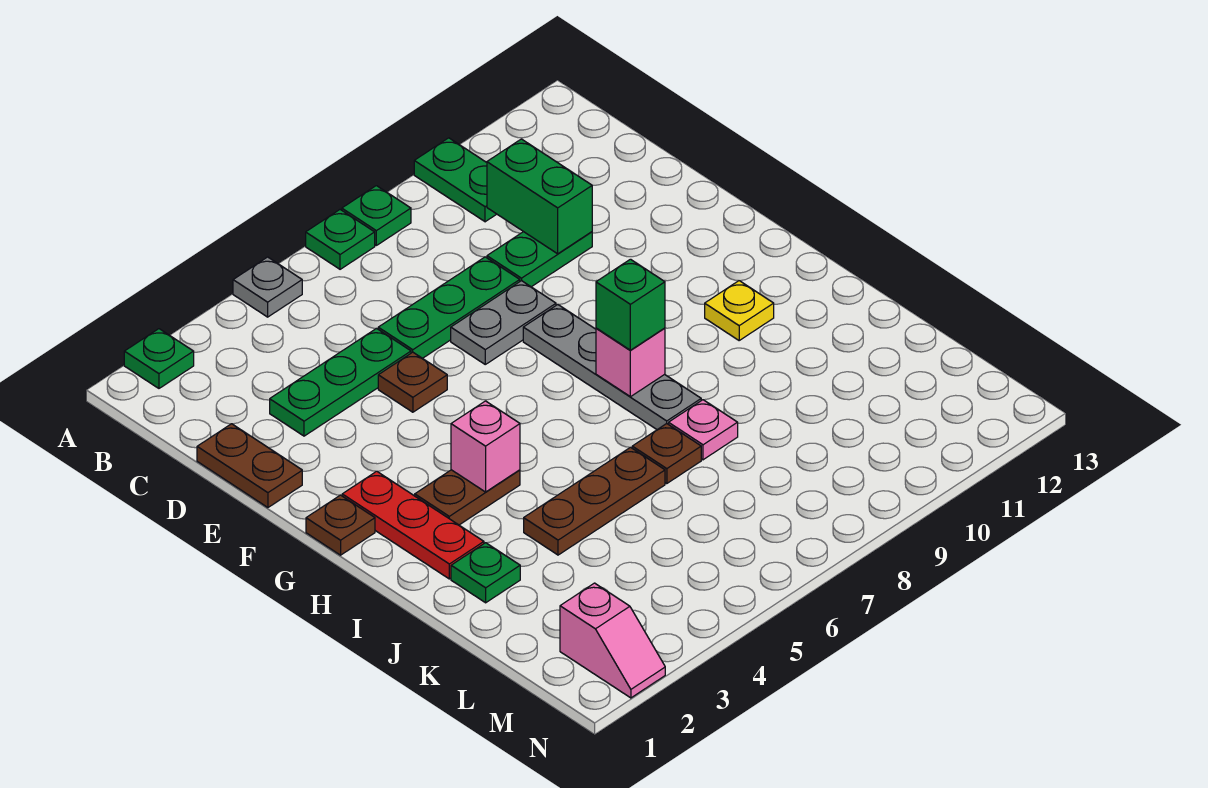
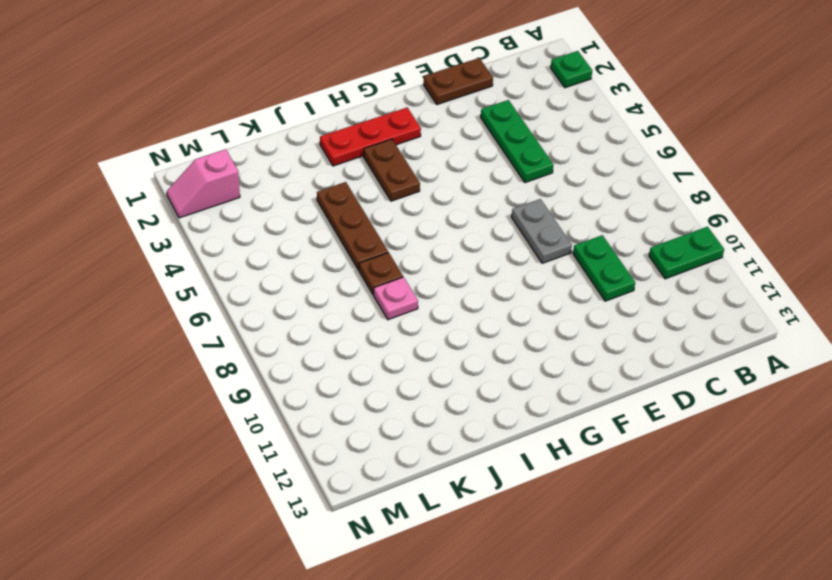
none -> grey plate A5 level 1
none -> green plate A7 level 1
none -> green plate A8 level 1

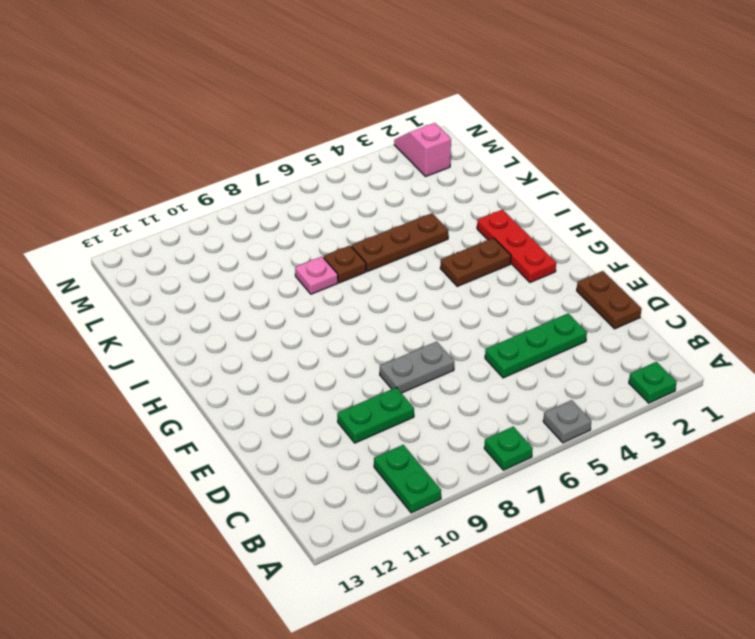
none -> green plate A8 level 1
none -> green plate D6:D8 level 1
none -> brown plate E5 level 1

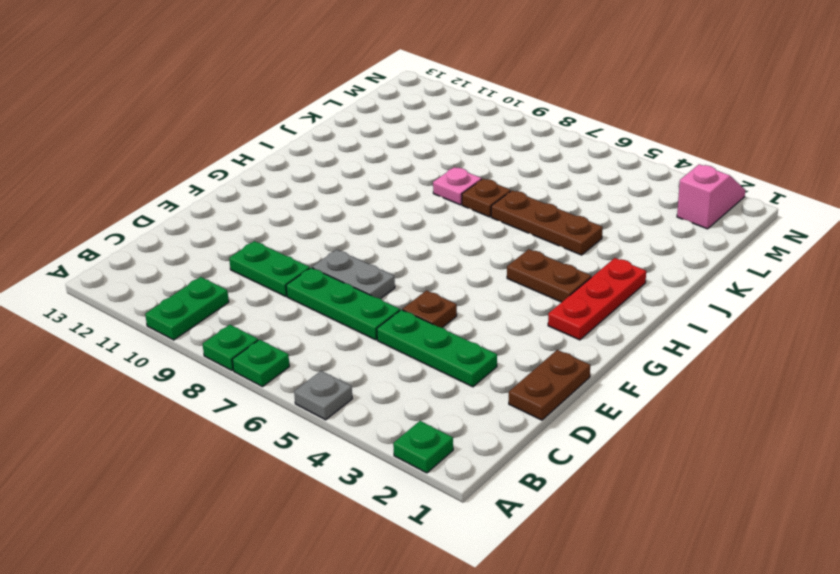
none -> grey plate F8:I8 level 1
none -> brown plate G1 level 1
none -> yellow plate H11 level 1

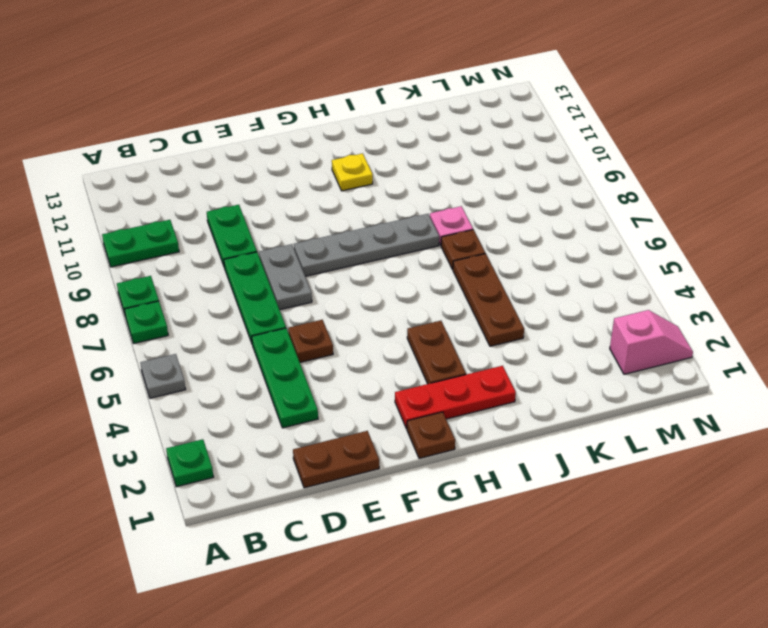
none -> green plate J2 level 1
none -> green brick C10:D10 level 2
none -> pink brick H4 level 2

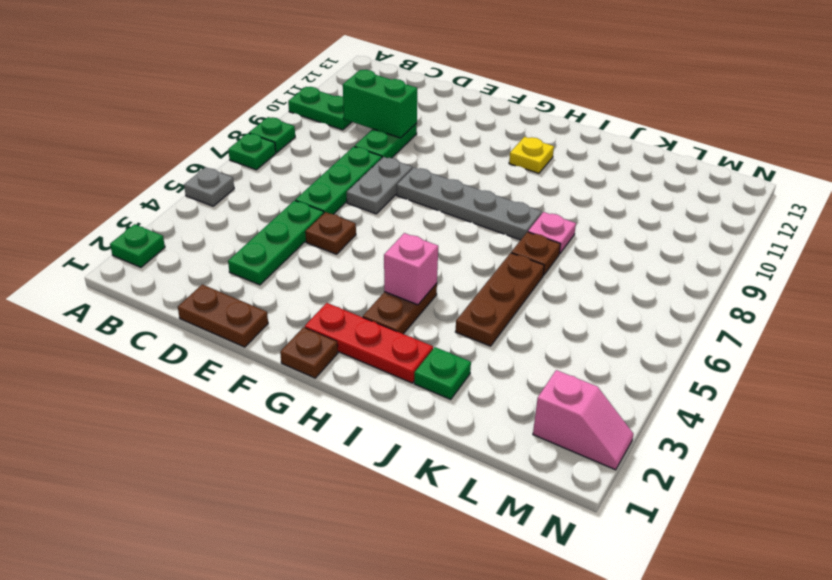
none -> pink brick H8 level 2
none -> green brick H8 level 3

